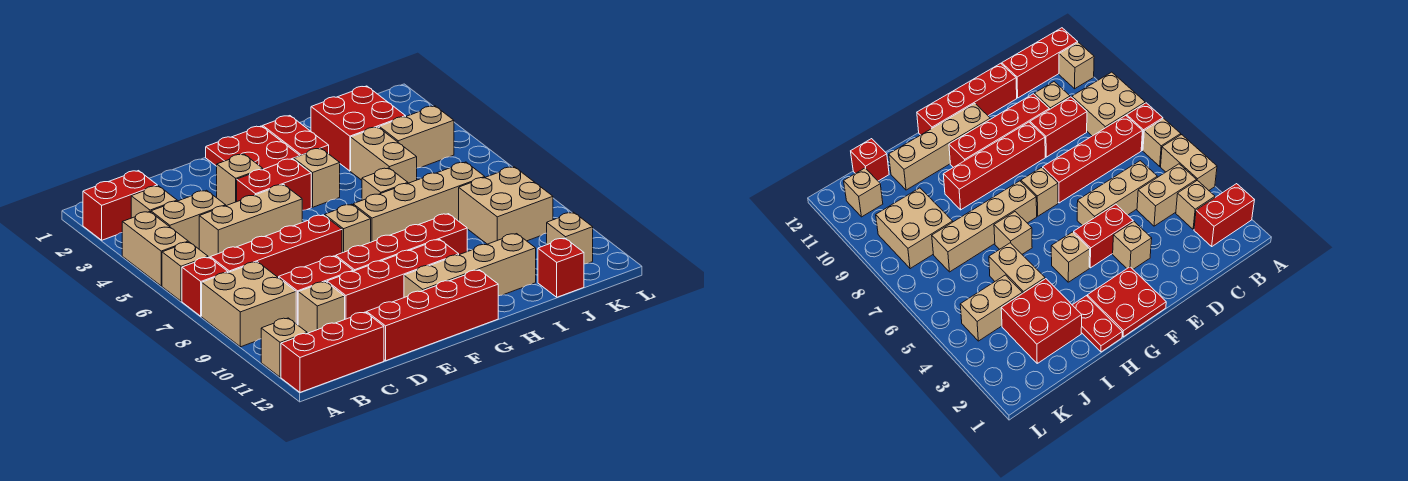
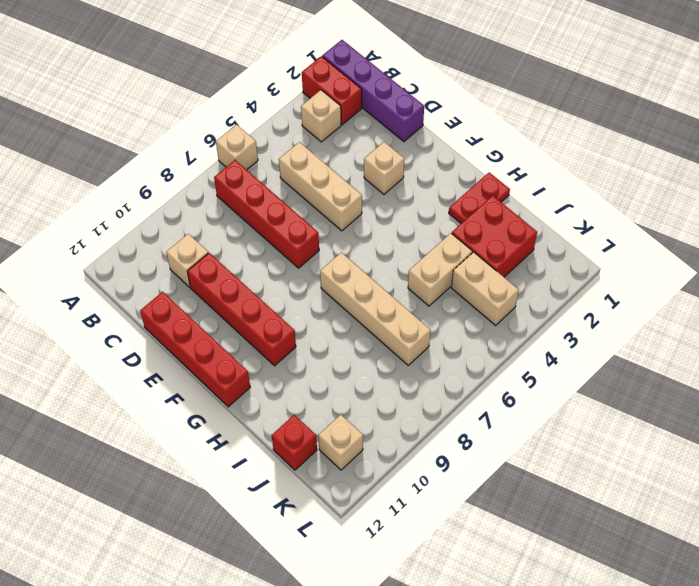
purple brick A1:D1 level 1 -> none
none -> tan brick A4:A5 level 1
none -> red brick A7 level 1
none -> tan brick A8:B9 level 1
none -> tan brick A11 level 1

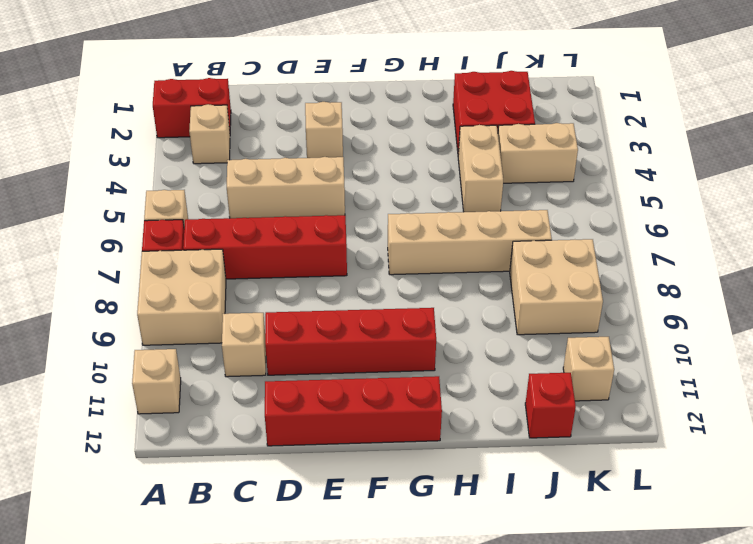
none -> tan brick A4:A5 level 1
none -> red brick A12:C12 level 1
none -> tan brick B4:C4 level 1
none -> red brick C9:D9 level 1

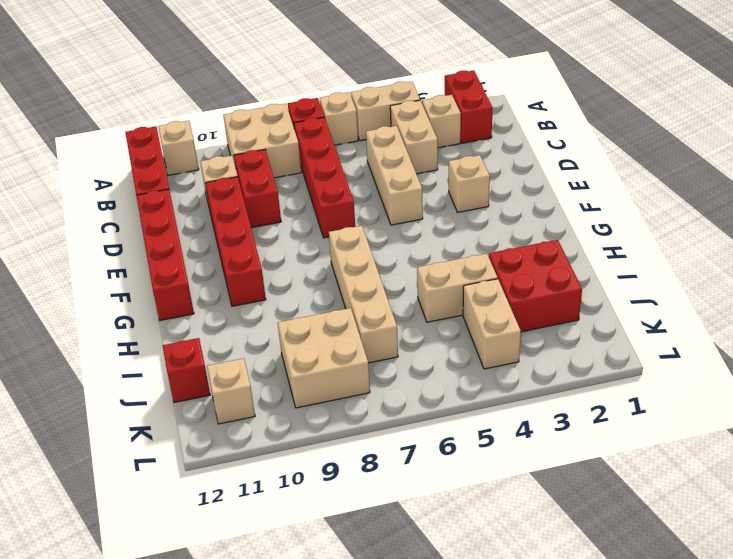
none -> red brick E4:F4 level 1
none -> red brick E9:H9 level 1
none -> red plate F1:G2 level 1
none -> tan brick F7 level 1

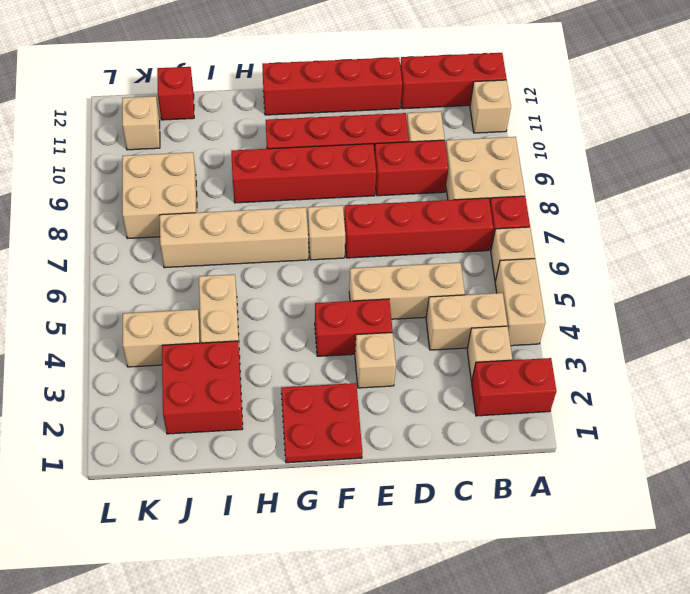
none -> tan brick F11:I11 level 1
none -> tan brick G4 level 1
none -> red plate H1:H2 level 1
none -> tan brick H6 level 1

